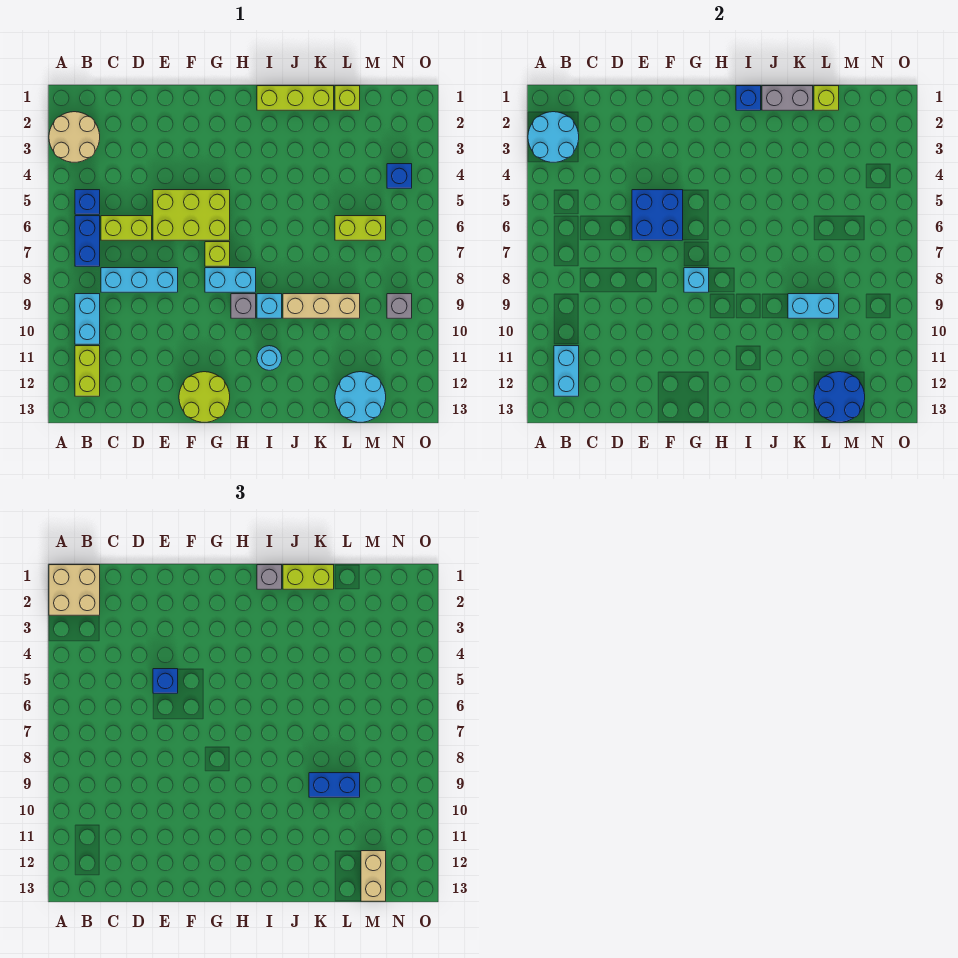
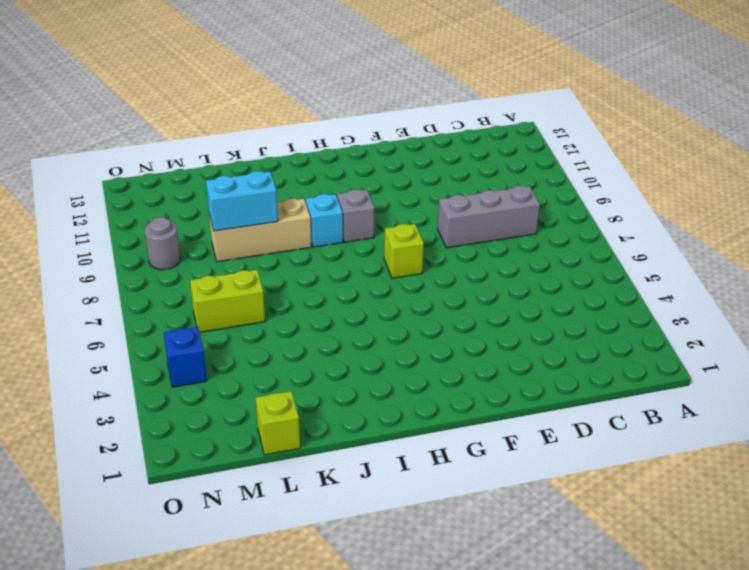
grey brick C8:E8 level 1 -> cyan brick C8:E8 level 1
grey round brick N9 level 1 -> grey brick N9 level 1
none -> tan round brick A2:B3 level 1
none -> blue brick B5 level 1
none -> blue brick B6:B7 level 1
none -> cyan brick B9:B10 level 1

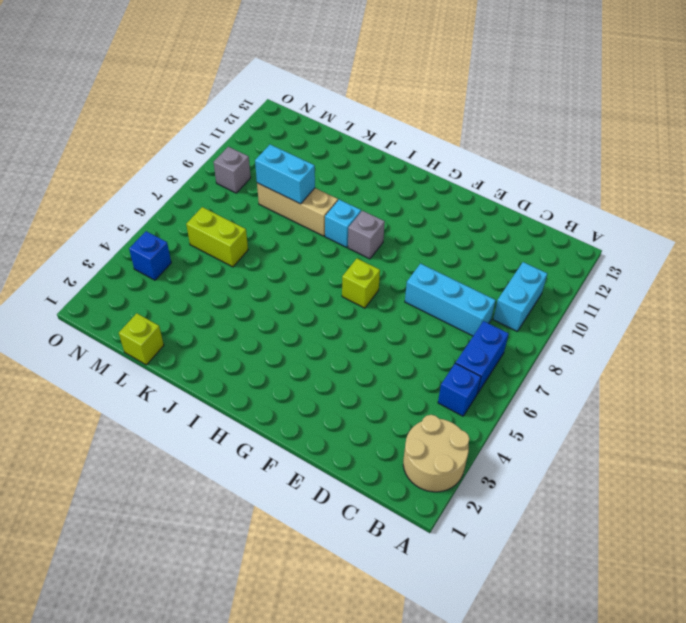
none -> lime brick B11:B12 level 1
none -> lime brick C6:D6 level 1
none -> lime brick E5:G6 level 1
none -> lime round brick F12:G13 level 1

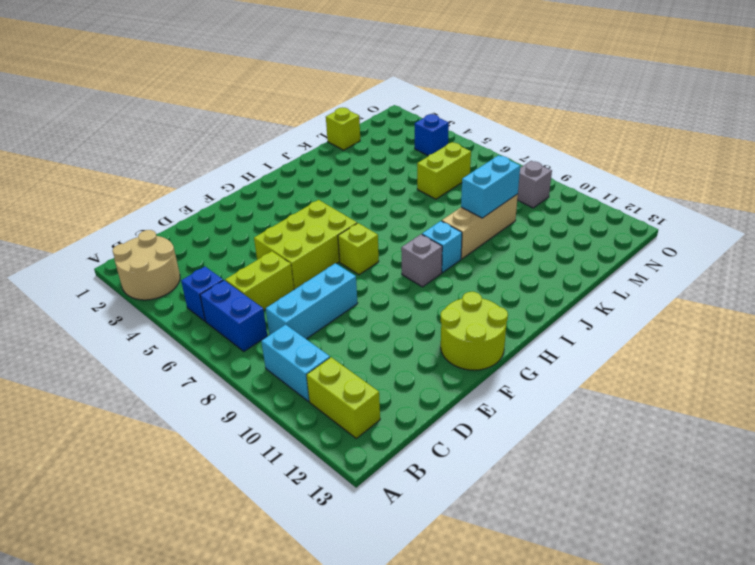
none -> cyan brick G8:H8 level 1
none -> lime brick I1:K1 level 1
none -> cyan round brick I11 level 1
none -> cyan round brick L12:M13 level 1

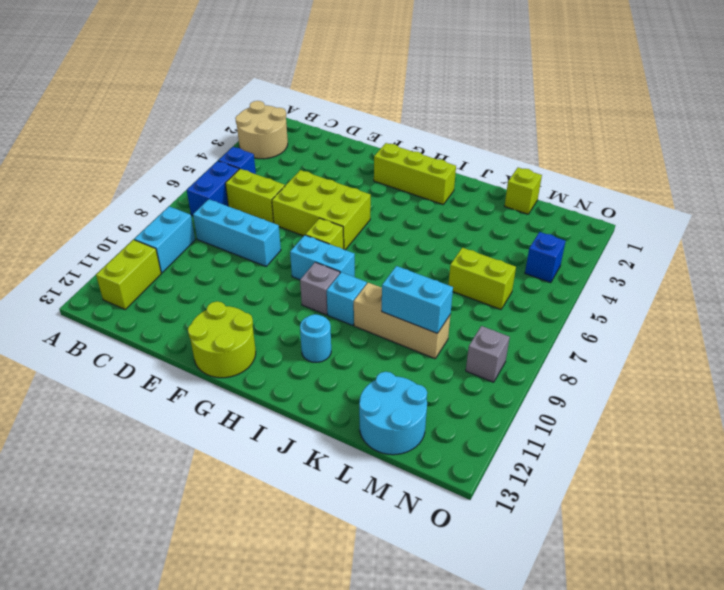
lime brick G2:I2 level 1 -> lime brick I1:K1 level 1
none -> cyan round brick A2:B3 level 2
none -> cyan brick B11:B12 level 2
none -> blue brick E5:F6 level 2
none -> cyan brick G8 level 2

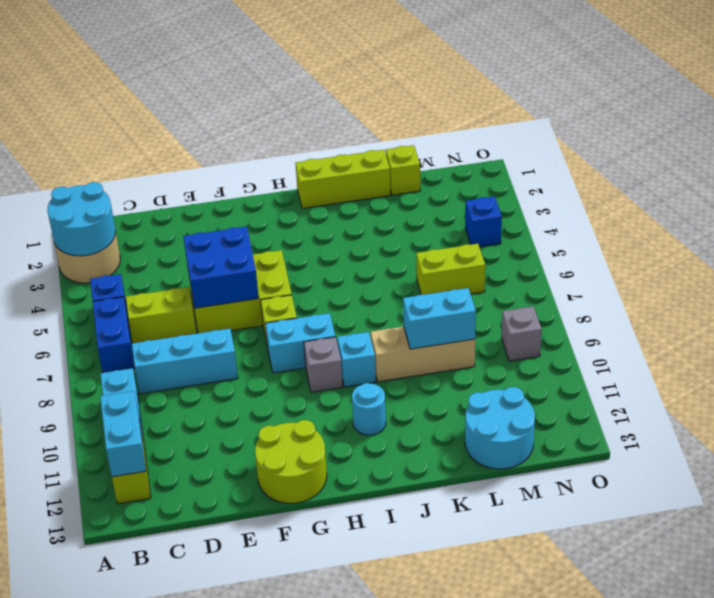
none -> cyan brick G8 level 2
none -> blue brick I1 level 2
none -> grey brick J1:K1 level 2
none -> lime brick L1 level 2

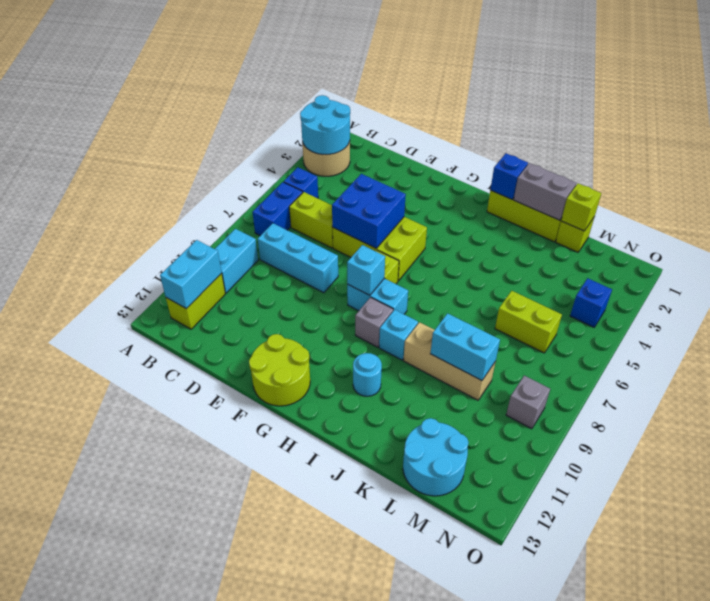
none -> blue round brick L12:M13 level 2
none -> tan brick A1:B2 level 3
none -> blue brick E5 level 3
none -> grey brick I1 level 3

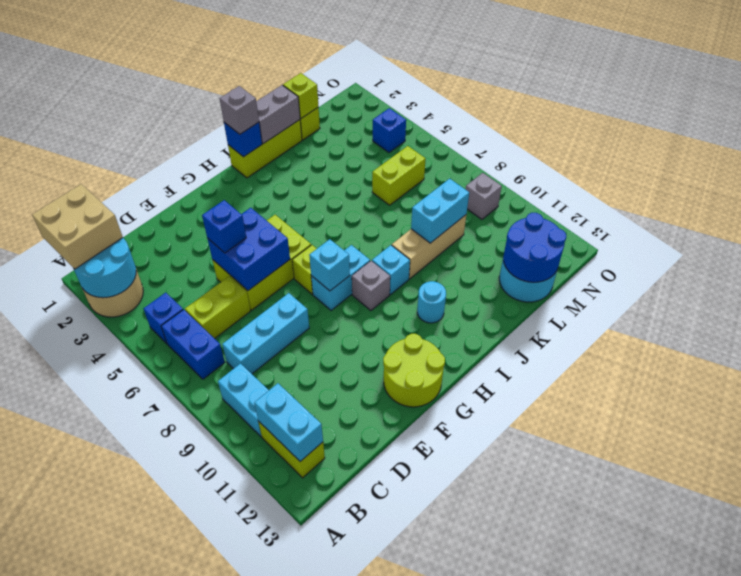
none -> lime brick J1:K1 level 3
none -> blue brick K9:L9 level 3
none -> tan brick M12:M13 level 3

